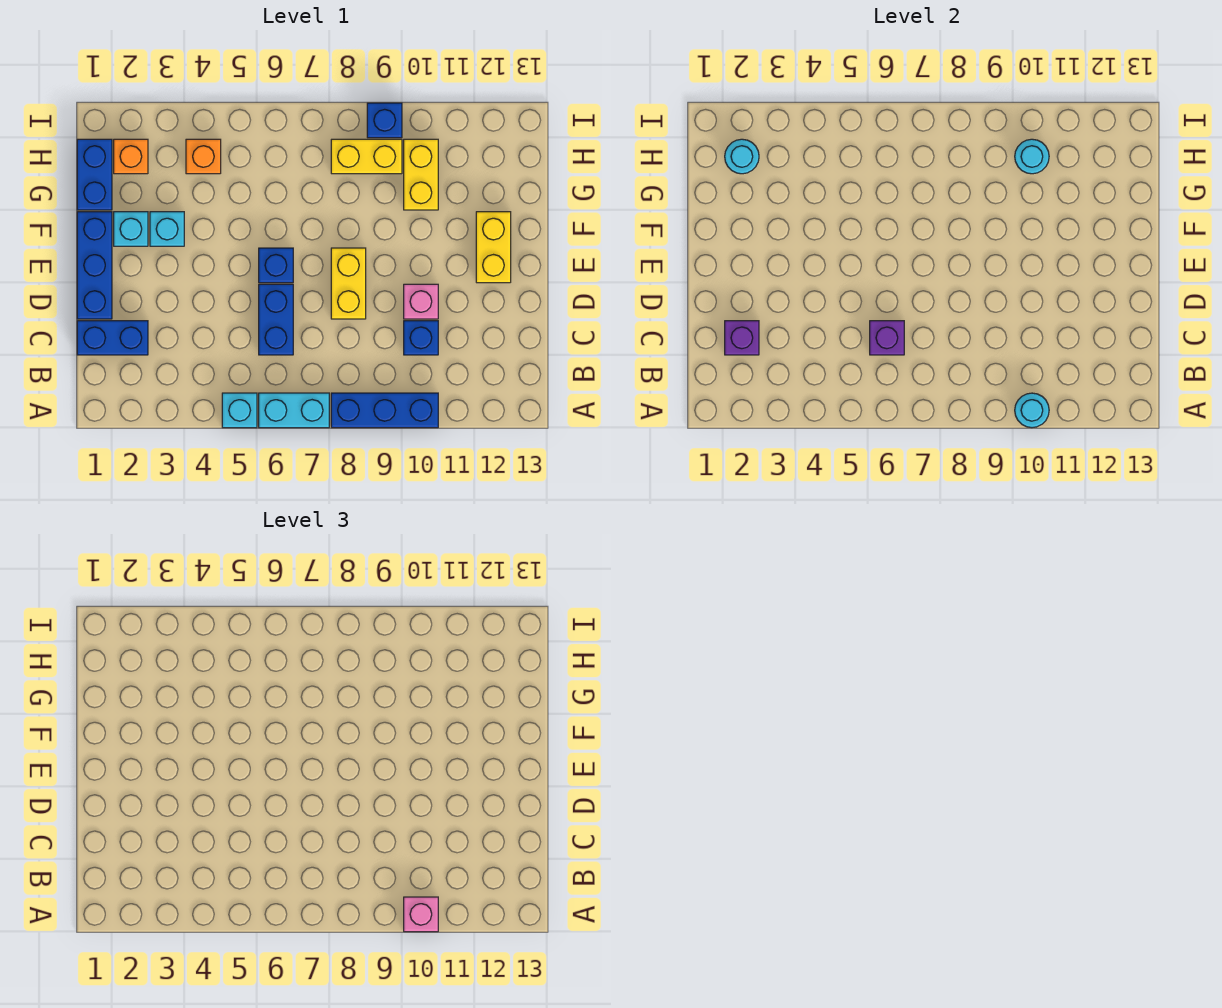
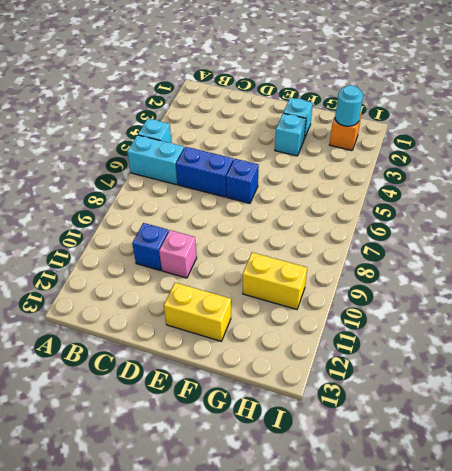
cyan brick A6:B6 level 1 -> cyan brick A6:A7 level 1
none -> blue brick A8:A10 level 1
none -> blue brick C1:C2 level 1
none -> blue brick D1:F1 level 1

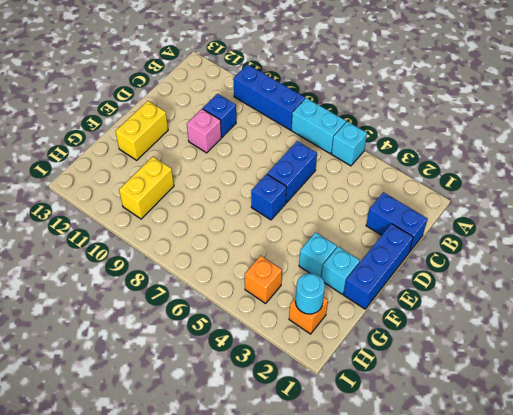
none -> yellow brick D8:E8 level 1
none -> blue brick G1:H1 level 1
none -> yellow brick H8:H9 level 1

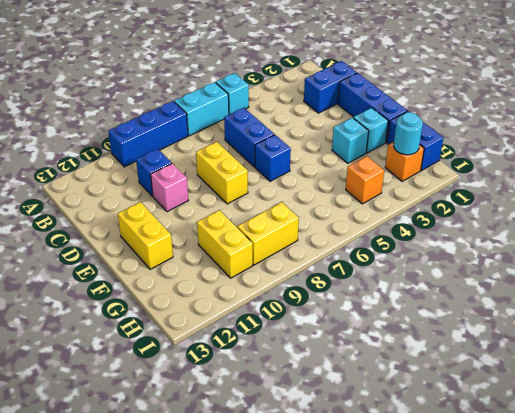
none -> blue brick I9 level 1
none -> cyan round brick A10 level 2
none -> purple brick C2 level 2

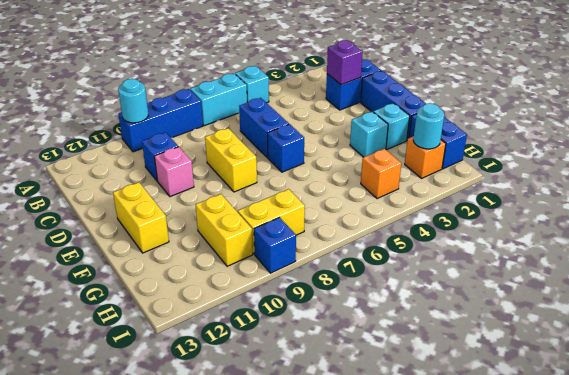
none -> purple brick C6 level 2
none -> cyan round brick H10 level 2
none -> pink brick A10 level 3

